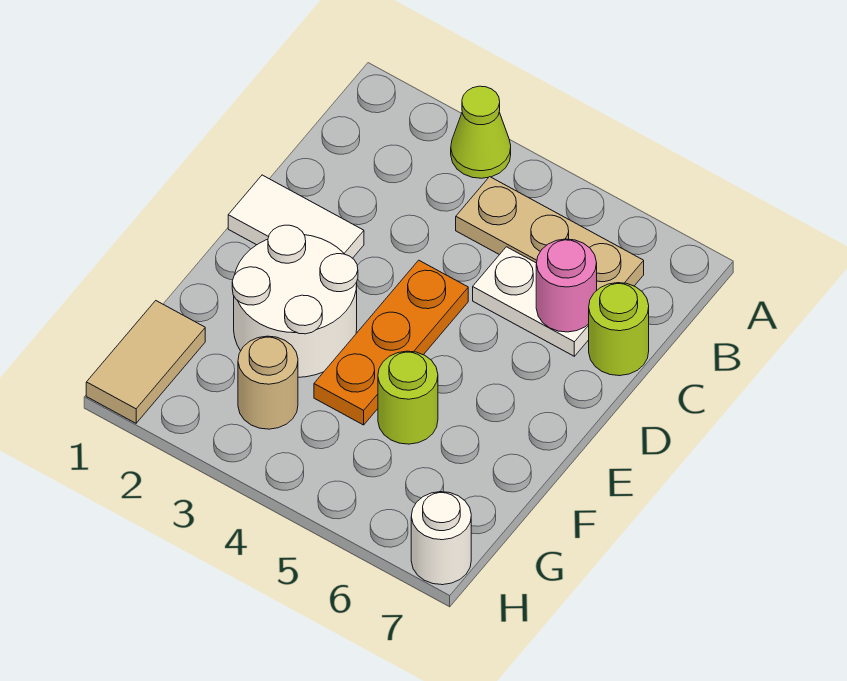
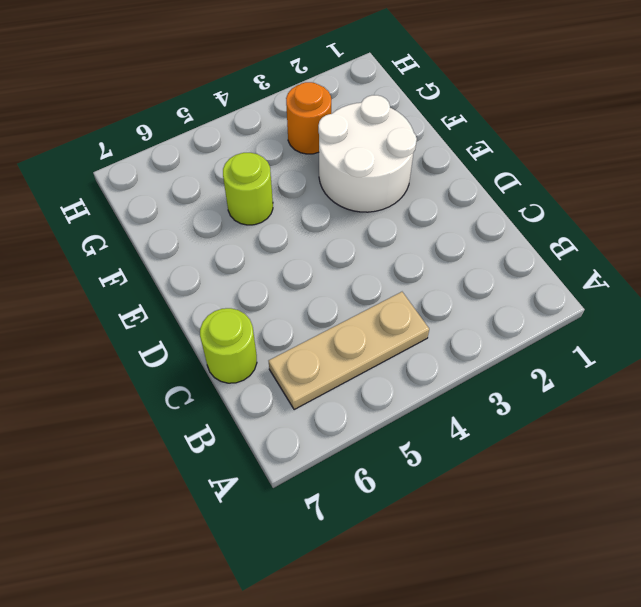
orange round brick G3 level 1 -> tan round brick G3 level 1
none -> lime cone A3 level 1
none -> white plate C5:C6 level 1
none -> white tile D1:D2 level 1

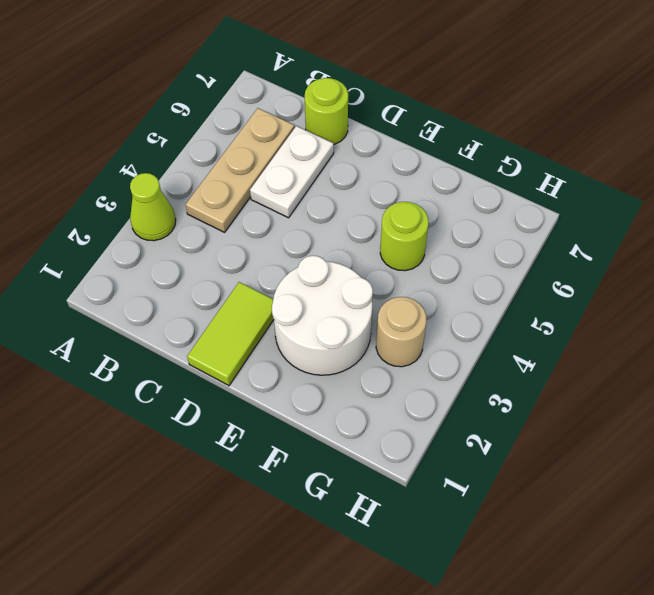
lime tile D1:D2 level 1 -> white tile D1:D2 level 1
none -> orange plate D4:F4 level 1
none -> tan tile G1:H1 level 1
none -> white round brick H7 level 1

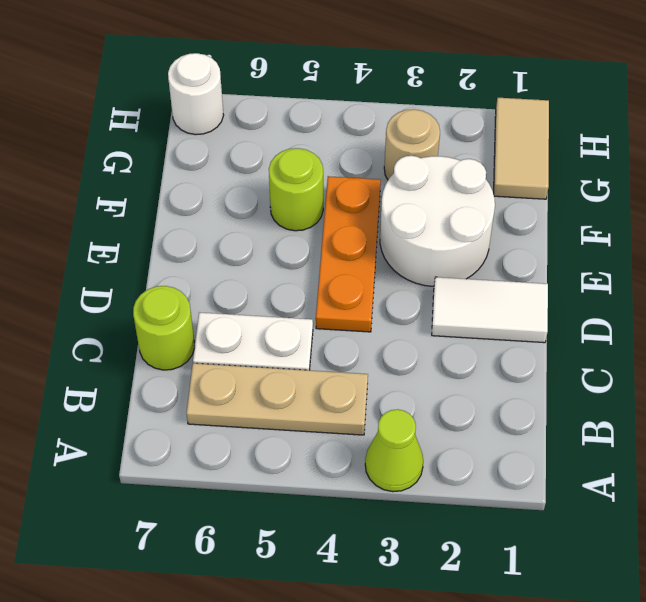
none -> pink round brick C6 level 2

